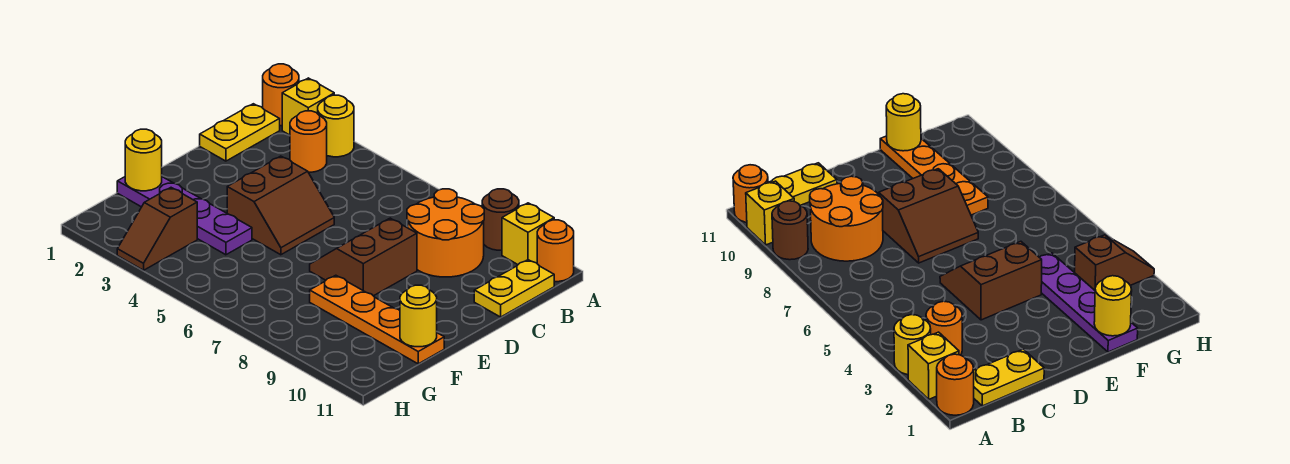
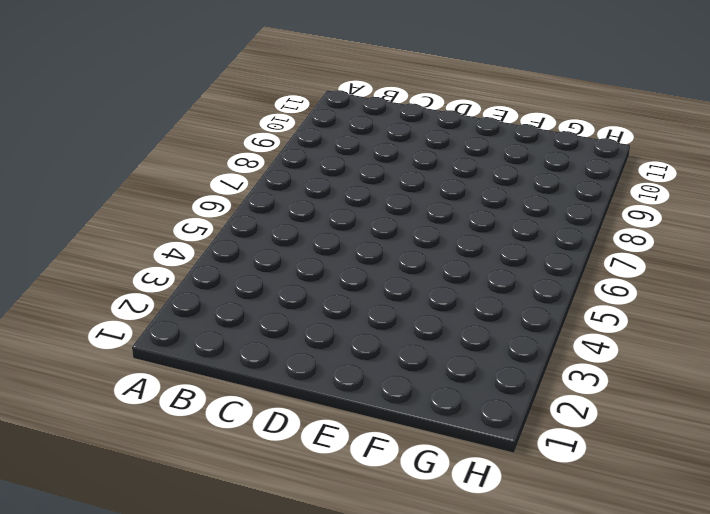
none -> orange round brick A1 level 1
none -> yellow brick A2 level 1
none -> yellow round brick A3 level 1

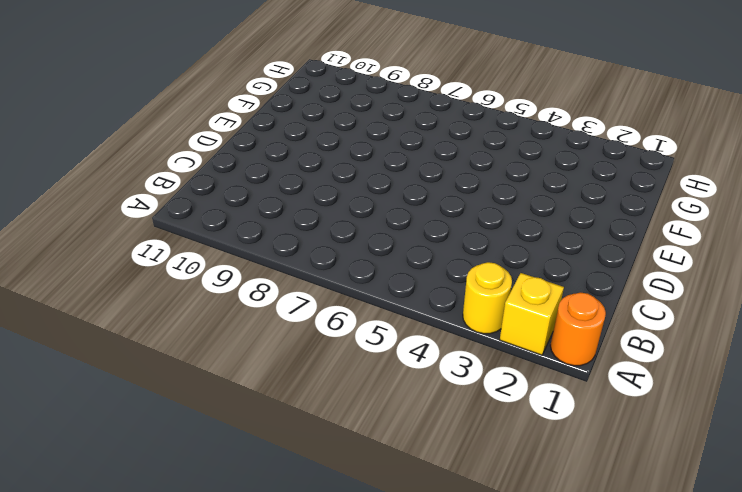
none -> brown round brick A9 level 1
none -> yellow brick A10 level 1
none -> orange round brick A11 level 1

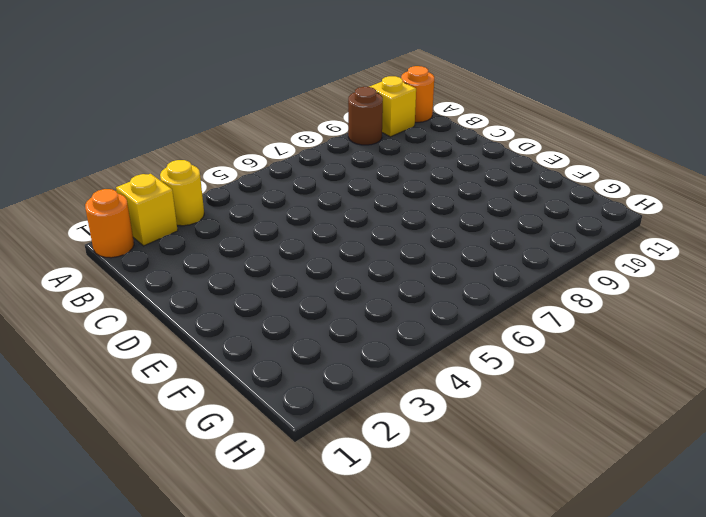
none -> yellow plate B1:C1 level 1
none -> orange round brick B3 level 1
none -> orange round brick B8:C9 level 1

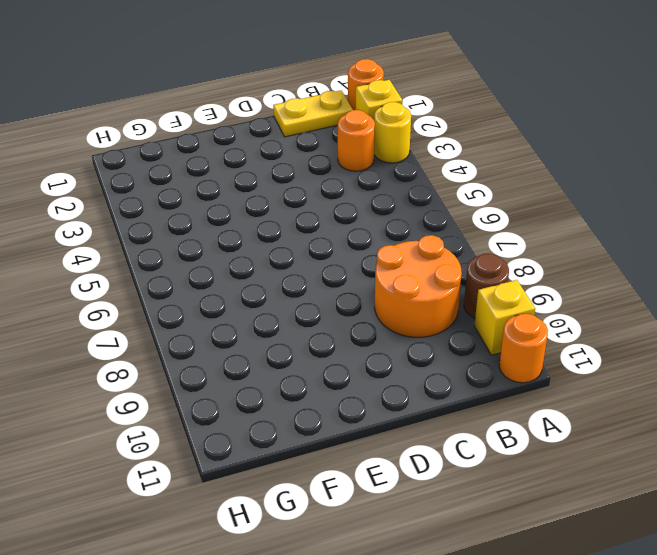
none -> yellow plate B11:C11 level 1
none -> brown slope D4:E5 level 1 top 4
none -> brown slope D7:E8 level 1 top 8

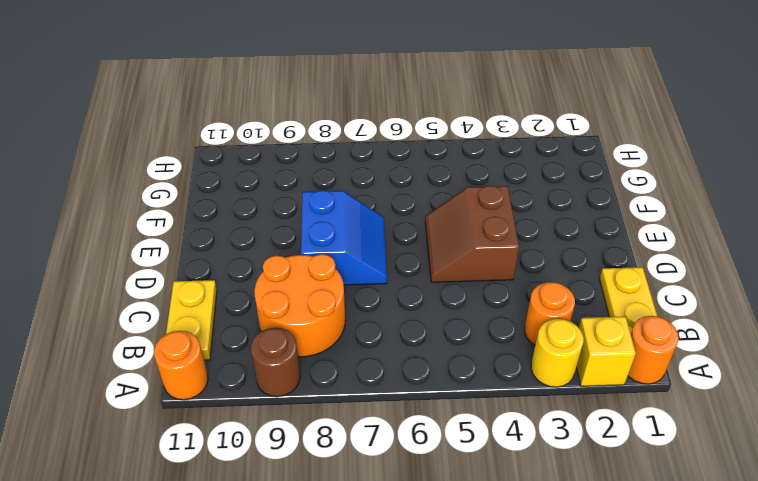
blue slope D7:E8 level 1 top 8 -> brown slope D7:E8 level 1 top 8
none -> yellow brick A10 level 1
none -> purple plate F1:F4 level 1
none -> orange plate F8:F11 level 1

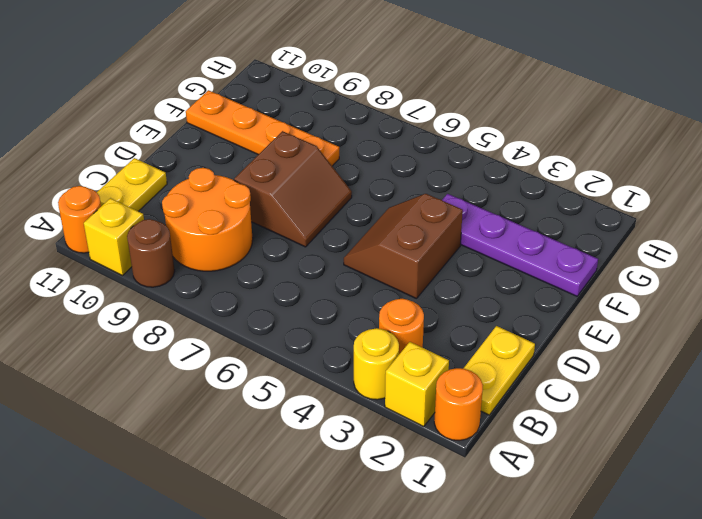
none -> brown slope G3:H3 level 1 top G
none -> yellow round brick F1 level 2
none -> yellow round brick F11 level 2

